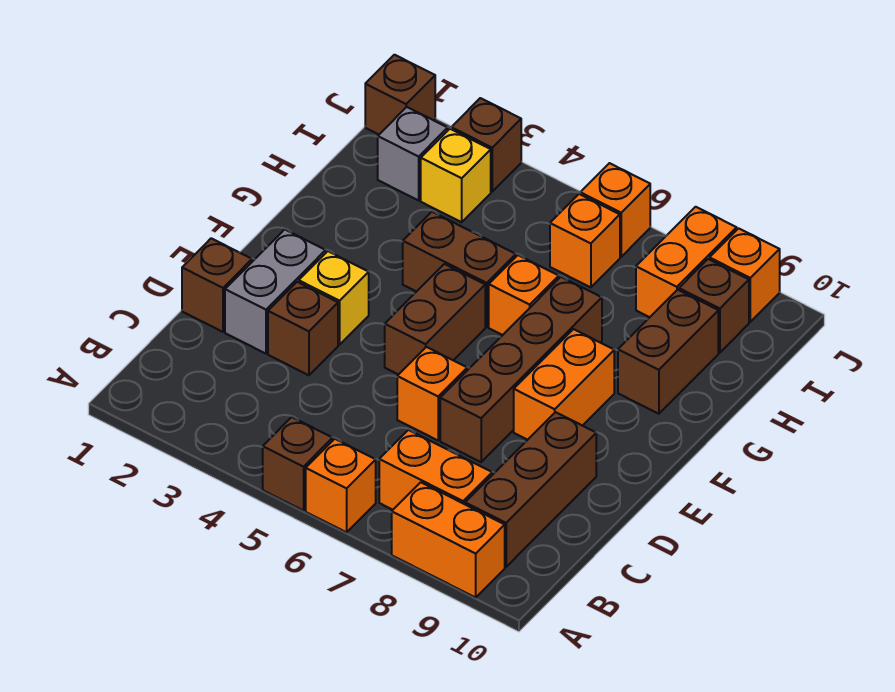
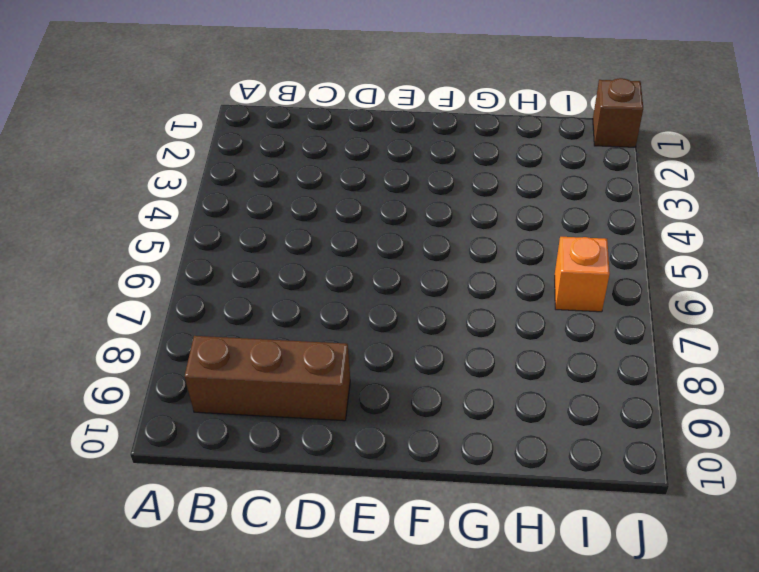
none -> brown brick A5 level 1
none -> orange brick A6 level 1
none -> orange brick A8:A9 level 1

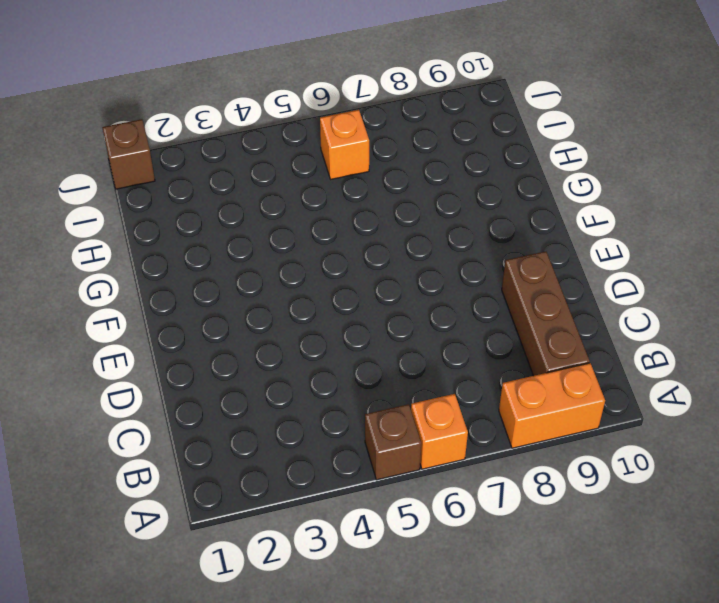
none -> orange brick B7:B8 level 1
none -> brown brick D1 level 1
none -> grey brick D2:E2 level 1

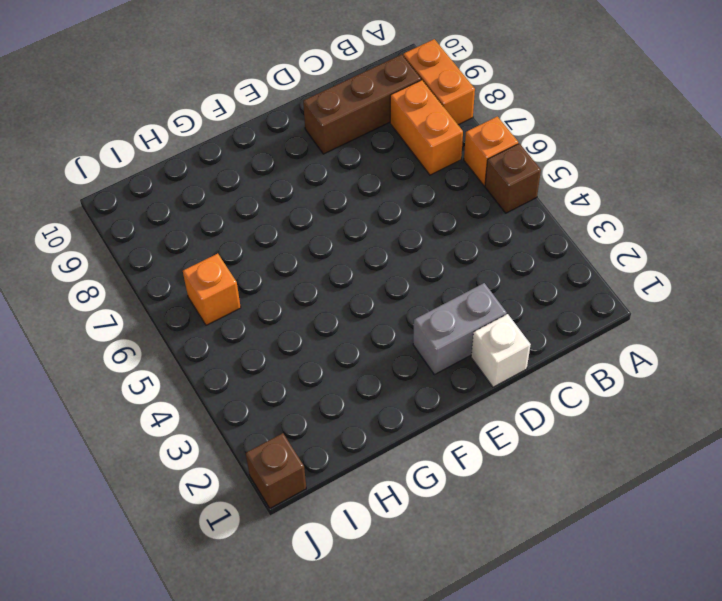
white brick D1 level 1 -> brown brick D1 level 1
none -> brown brick D3 level 1
none -> orange brick D6 level 1
none -> brown brick D7:G7 level 1

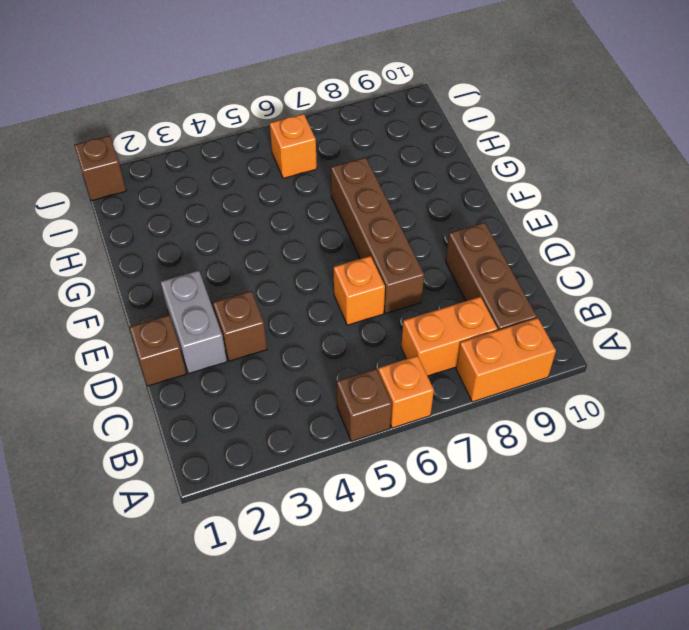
none -> yellow brick E3 level 1
none -> brown brick E5:F5 level 1
none -> orange brick E8:F8 level 1

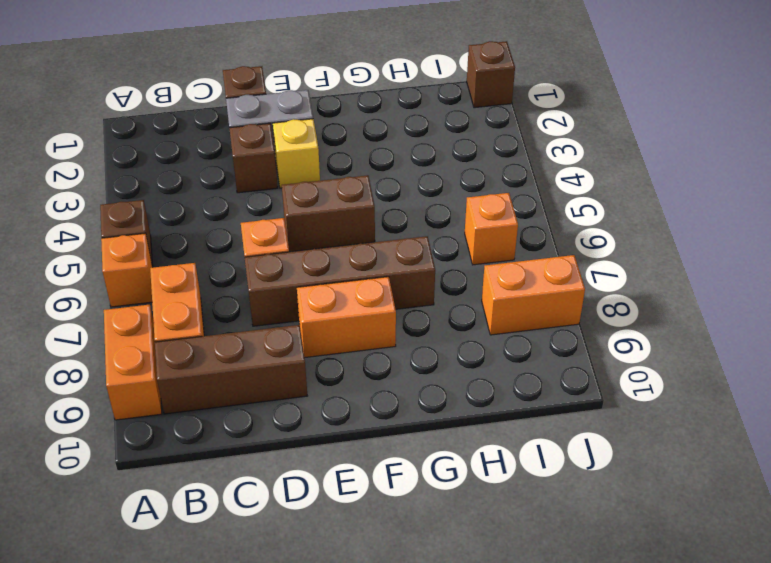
none -> brown brick G4:G5 level 1
none -> orange brick G6 level 1
none -> brown brick G9:H9 level 1

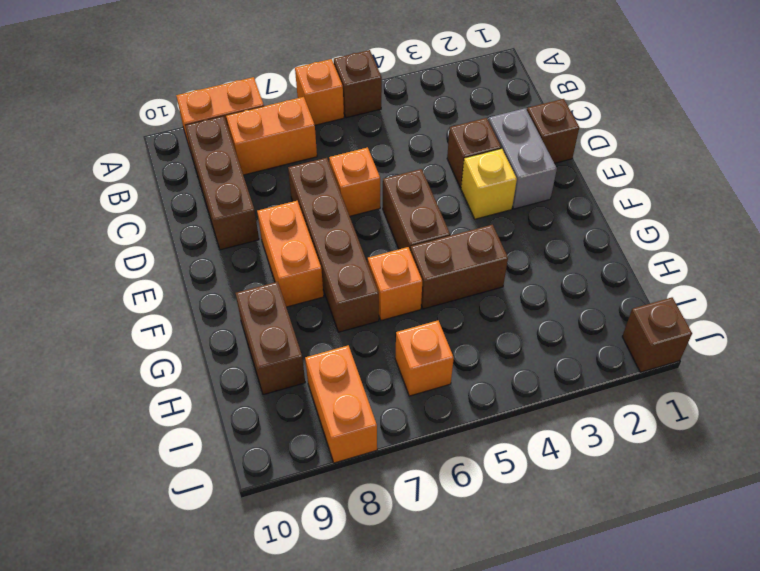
none -> grey brick I2 level 1
none -> yellow brick I3 level 1
none -> brown brick I9 level 1

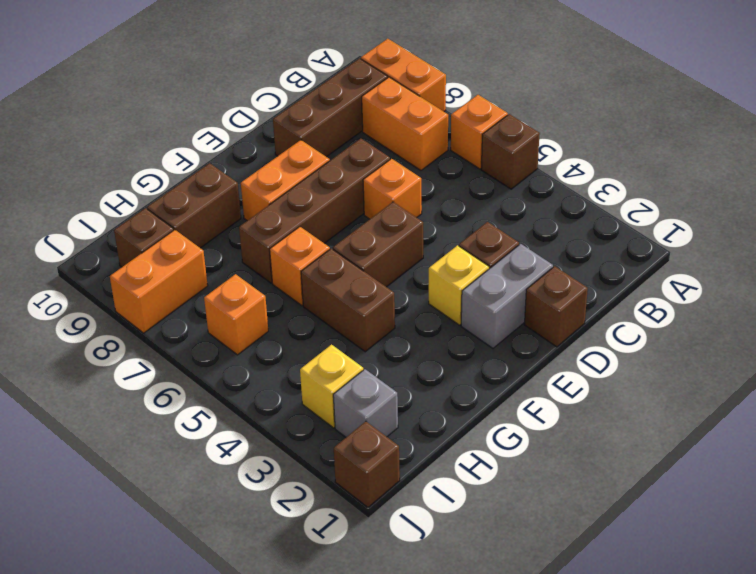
none -> brown brick J3 level 1
none -> orange brick J6 level 1
none -> orange brick J9 level 1

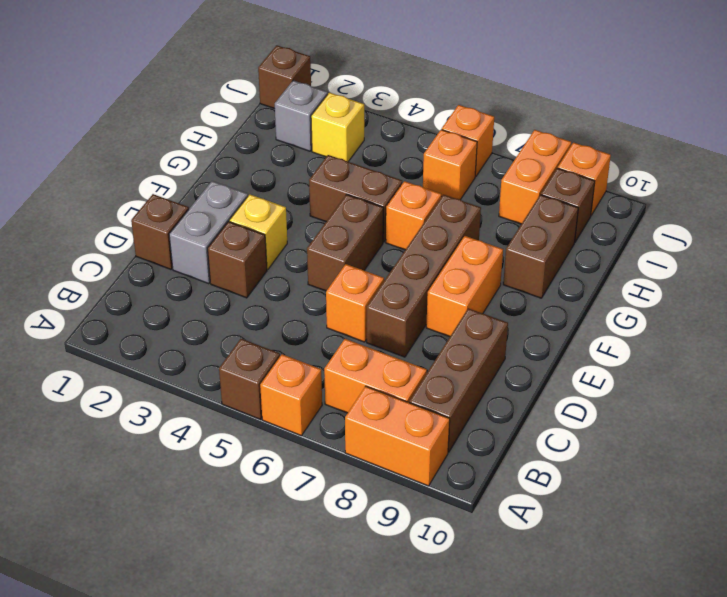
none -> brown brick J3 level 1

